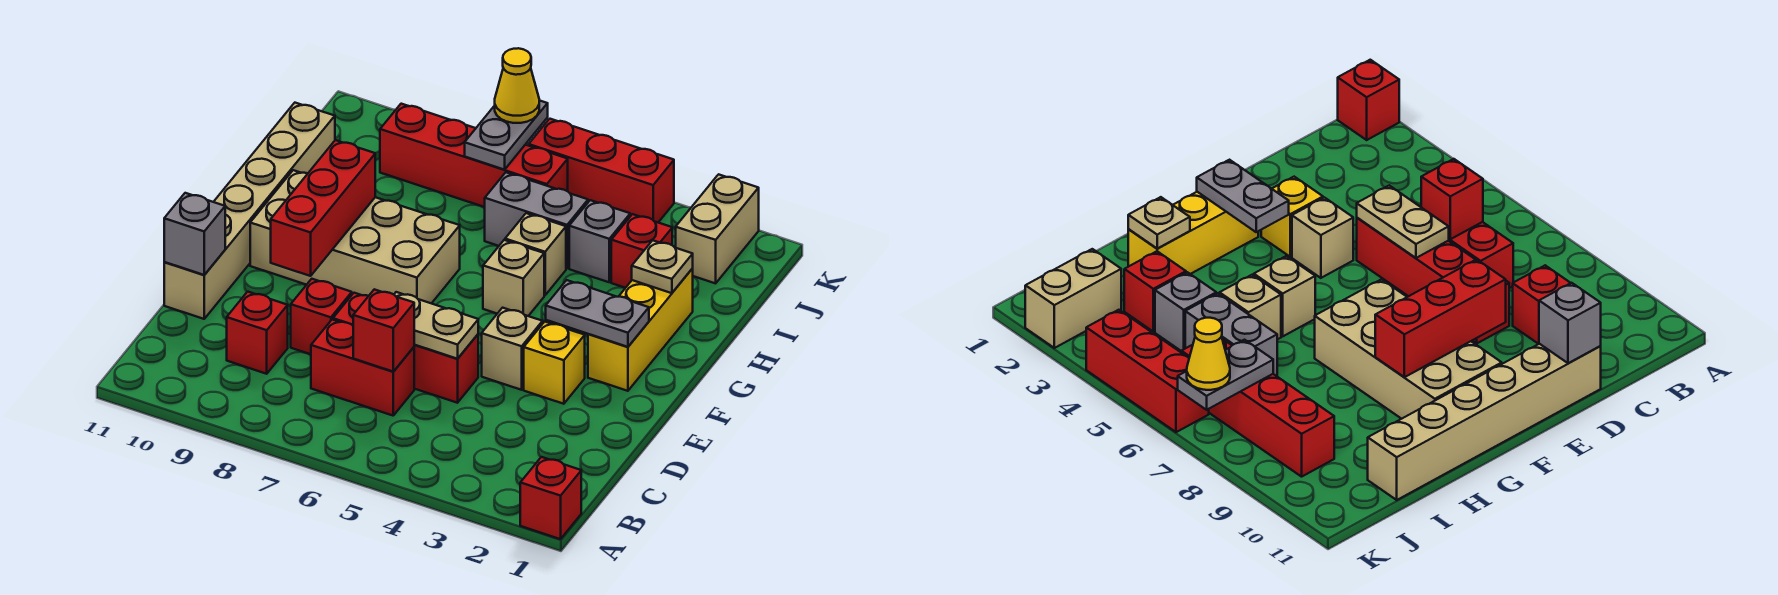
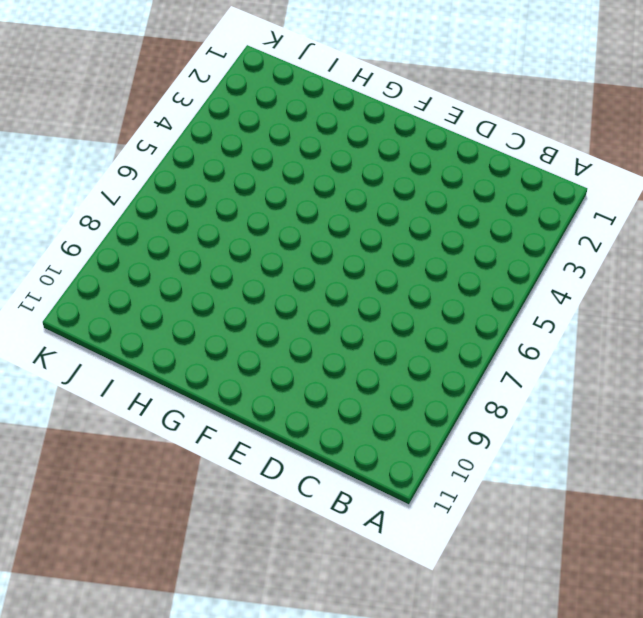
none -> red brick A1 level 1
none -> red brick C6:C7 level 1
none -> red brick C9 level 1

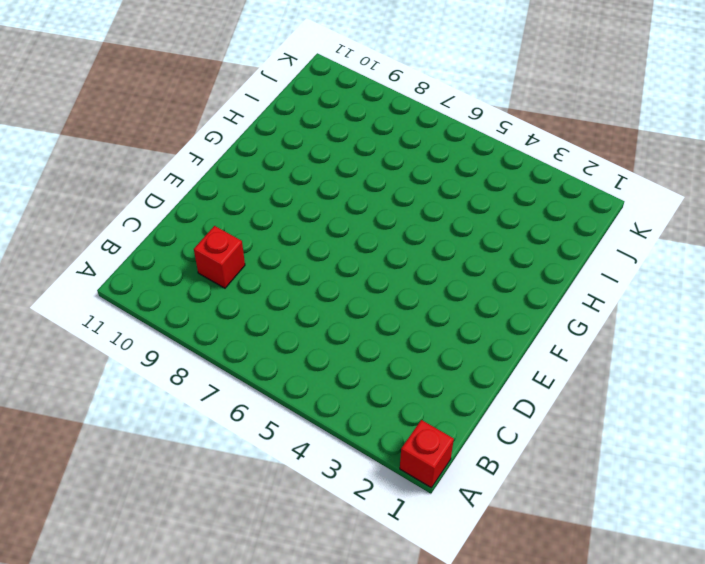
none -> red brick C6:C7 level 1
none -> red brick D5:D7 level 1
none -> red brick D8 level 1

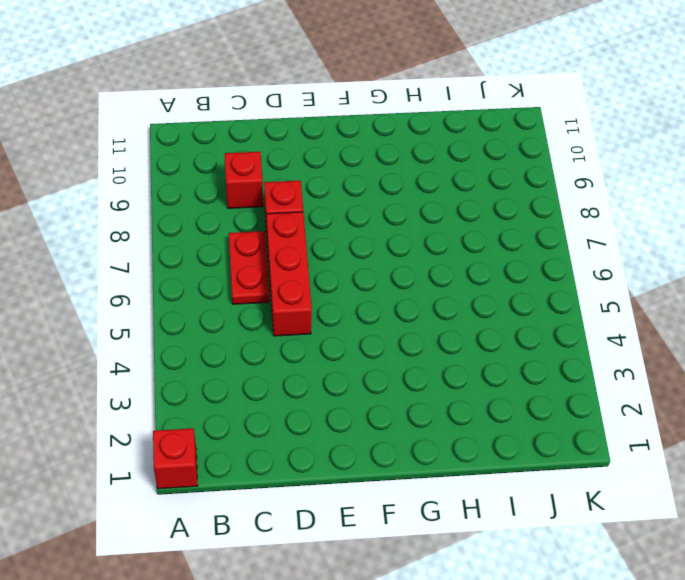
red plate C6:C7 level 1 -> red brick C6:C7 level 1
none -> tan brick D11:I11 level 1
none -> yellow brick E3 level 1
none -> tan brick E4 level 1

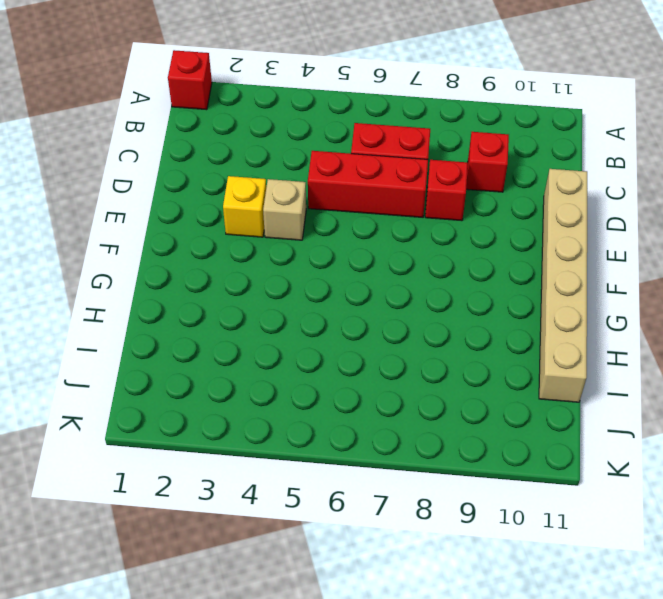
none -> yellow brick F2:H2 level 1
none -> tan brick F7:G10 level 1
none -> tan brick G5 level 1

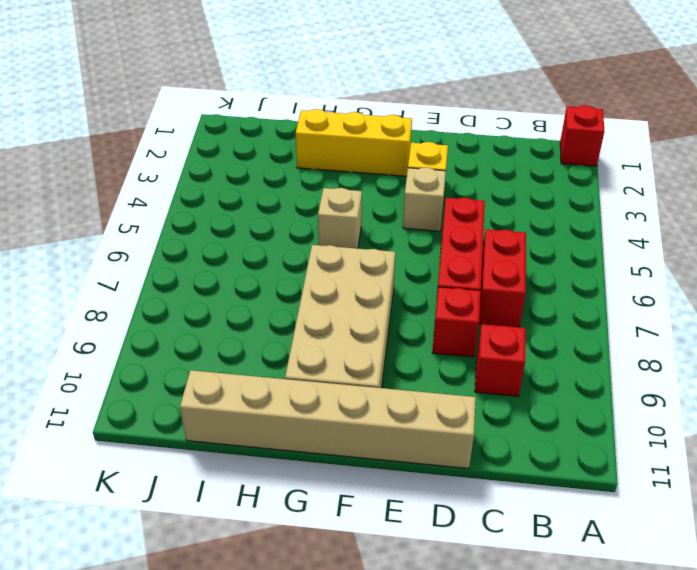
none -> tan brick H5 level 1
none -> red brick I3 level 1
none -> grey brick I4 level 1

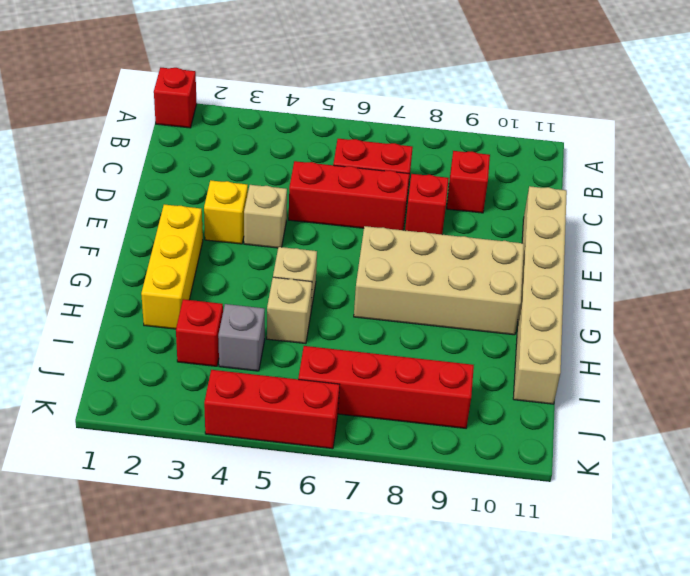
none -> grey brick I5:I6 level 1
none -> tan brick J2:K2 level 1
none -> red brick C6 level 2

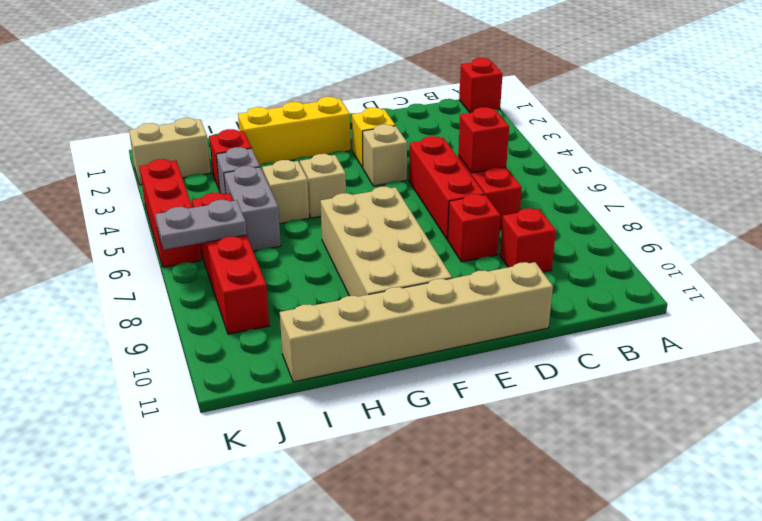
none -> tan plate D5:D6 level 2
none -> grey brick D11 level 2
none -> red brick E9:G9 level 2

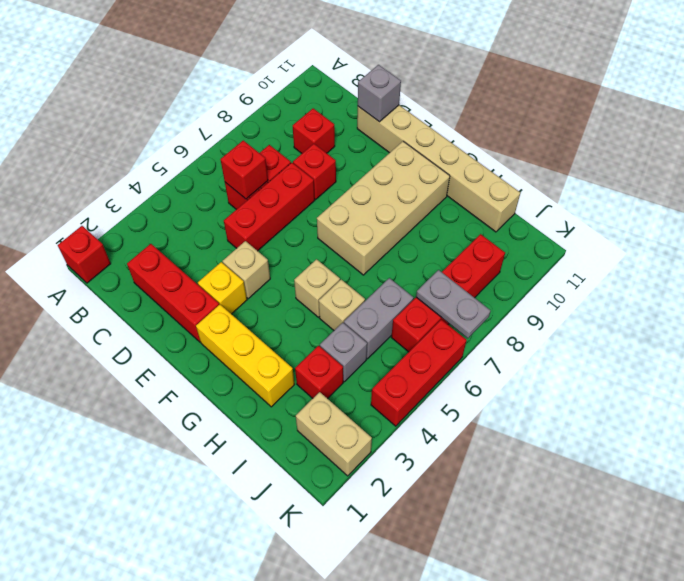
red brick C2:E2 level 1 -> red brick E9:G9 level 2
none -> tan plate D5:D6 level 2
none -> grey plate F2:F3 level 2
none -> tan plate H2 level 2

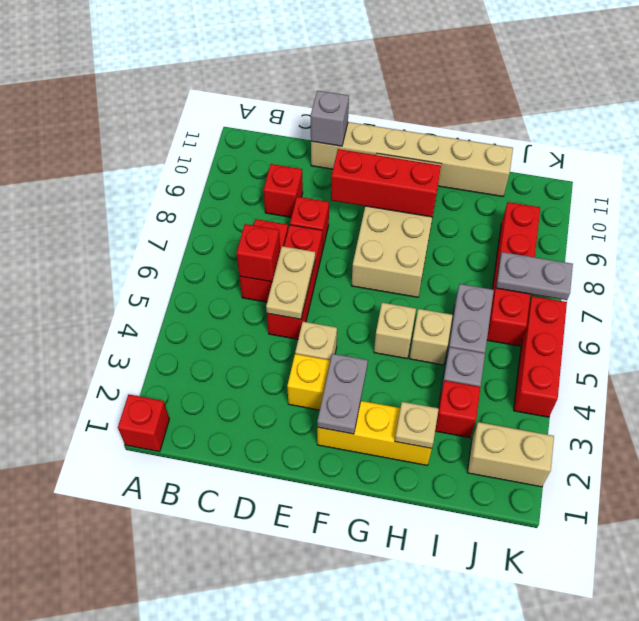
none -> yellow cone K7 level 3

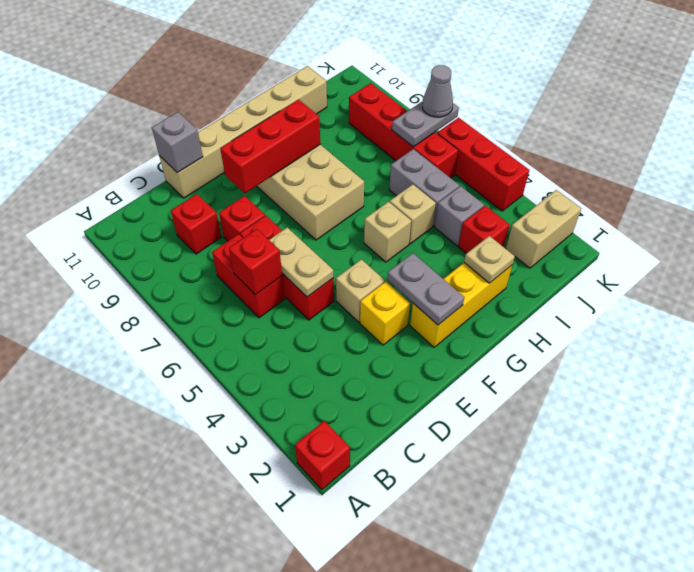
grey cone K7 level 3 -> yellow cone K7 level 3

